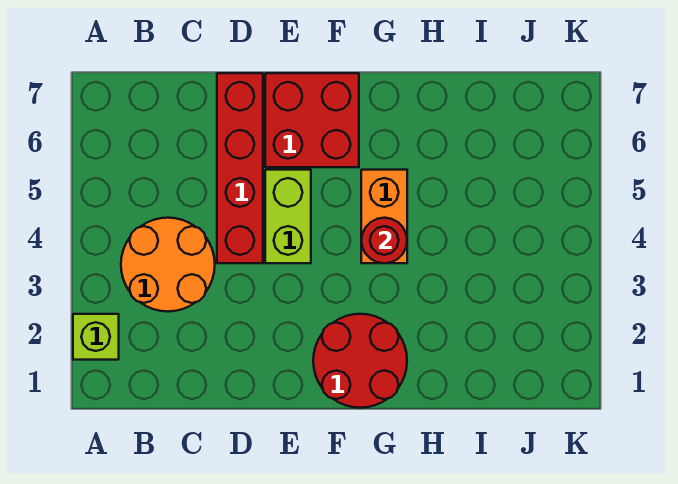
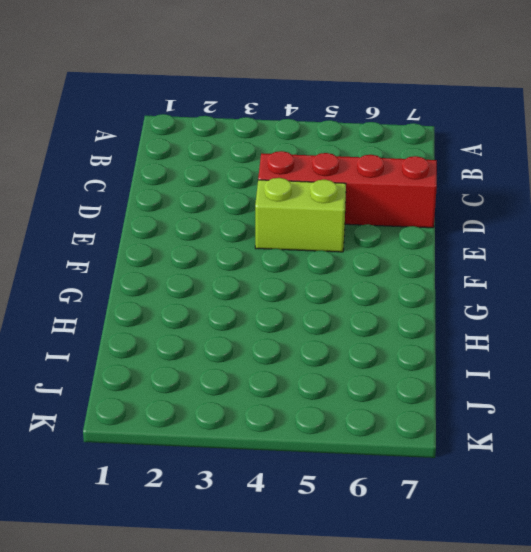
none -> lime brick A2 level 1
none -> orange round brick B3:C4 level 1

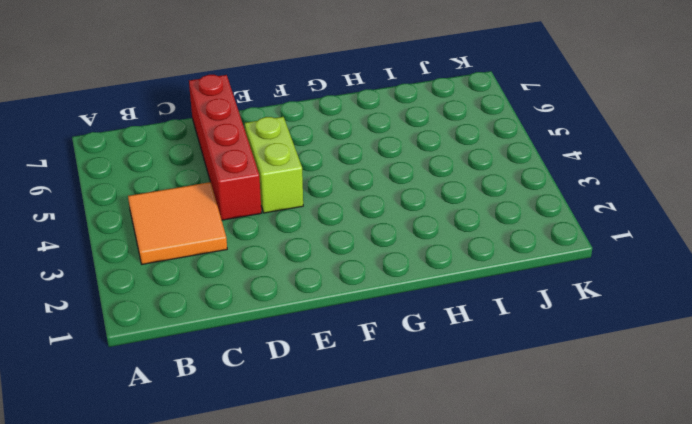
orange tile B3:C4 level 1 -> orange round brick B3:C4 level 1
none -> lime brick A2 level 1
none -> red brick E6:F7 level 1

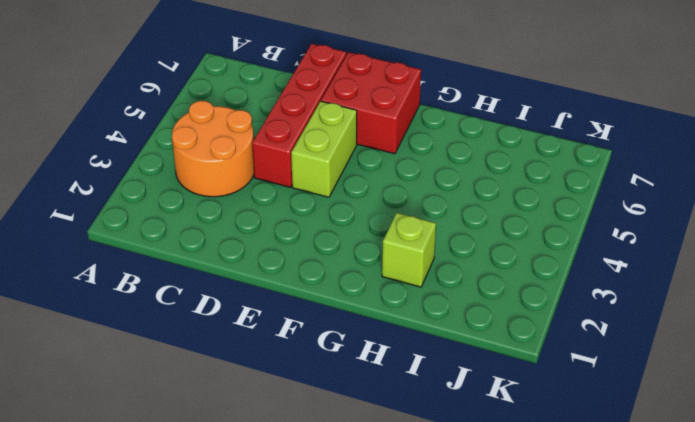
lime brick H2 level 1 -> lime brick A2 level 1
none -> red round brick F1:G2 level 1
none -> orange brick G4:G5 level 1

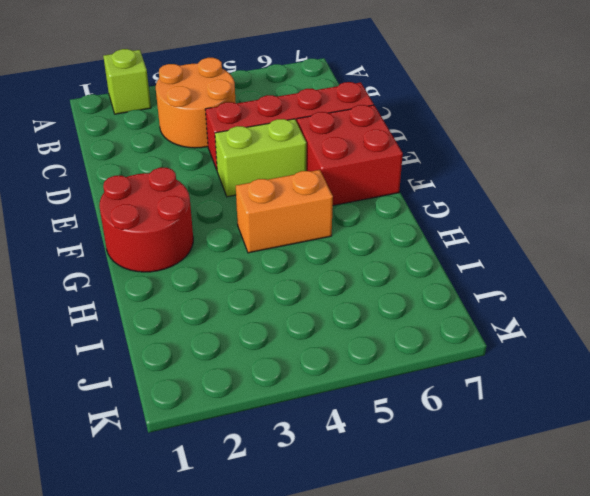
none -> red round brick G4 level 2

